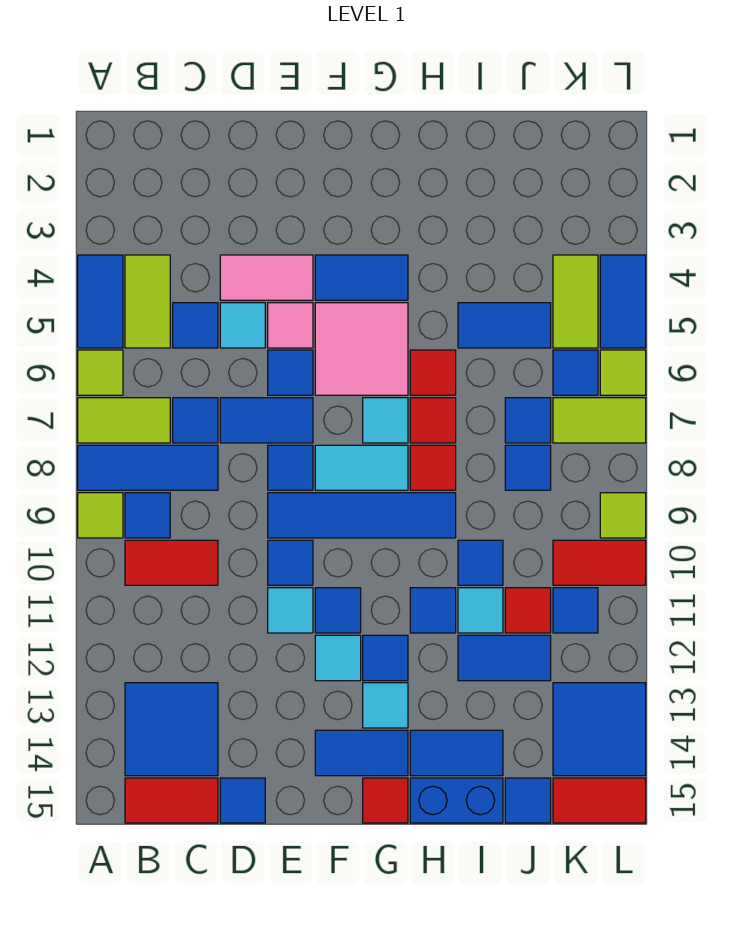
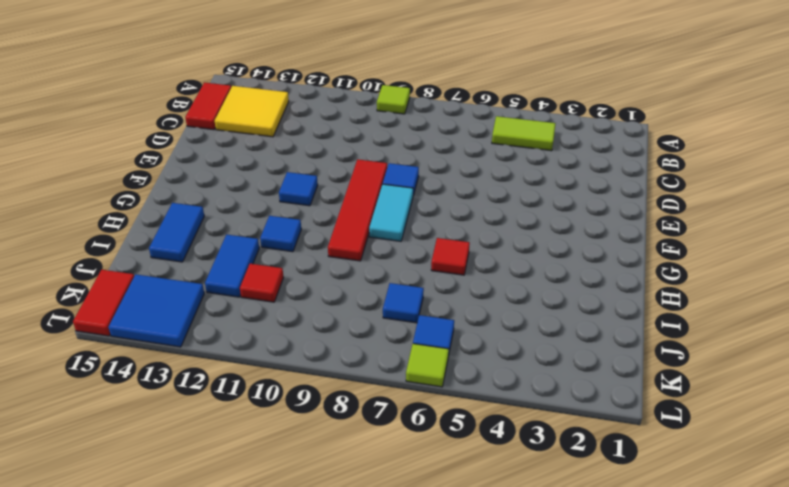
yellow tile B13:C14 level 1 -> blue tile B13:C14 level 1
red tile E9:H9 level 1 -> blue tile E9:H9 level 1
none -> blue tile A4:A5 level 1
none -> lime tile A6 level 1
none -> lime tile A7:B7 level 1
none -> blue tile A8:C8 level 1

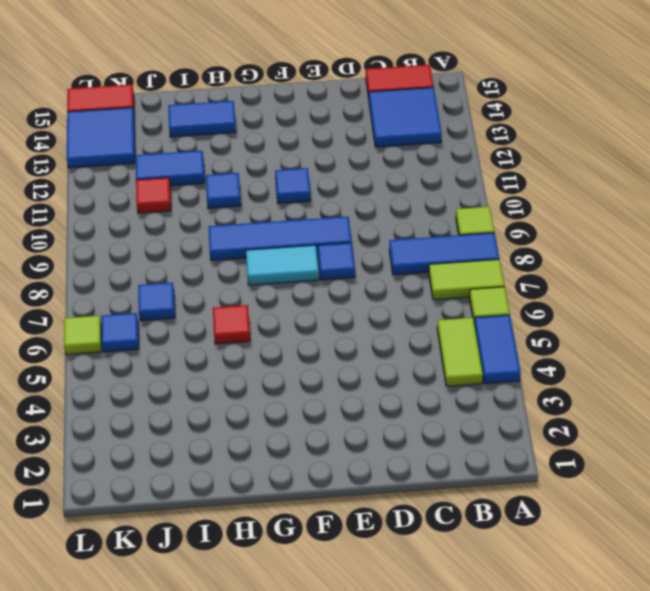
none -> blue tile B9 level 1
none -> red tile B10:C10 level 1
none -> blue tile C5 level 1
none -> blue tile C7 level 1

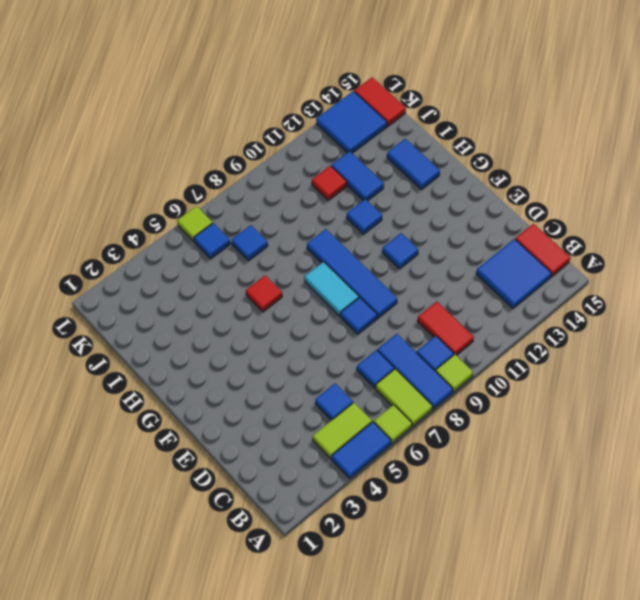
none -> pink tile D4:E4 level 1
none -> cyan tile D5 level 1
none -> blue tile D7:E7 level 1
none -> blue tile D15 level 1

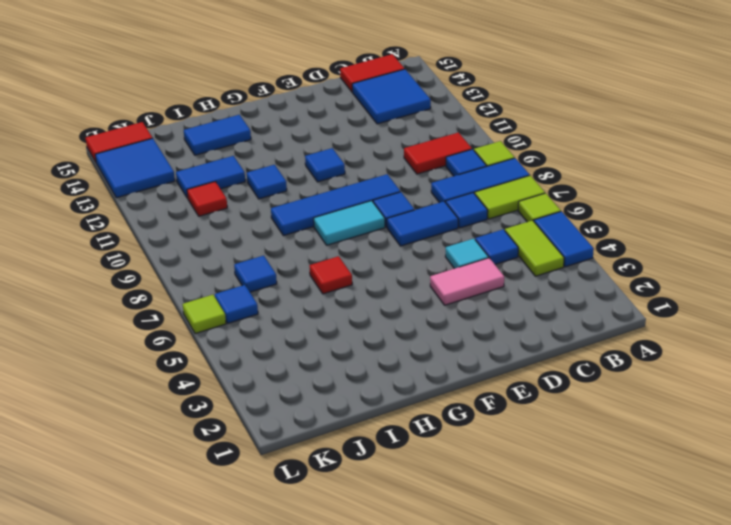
none -> blue tile D15 level 1
none -> pink tile E5 level 1
none -> blue tile E6 level 1
none -> blue tile E10 level 1

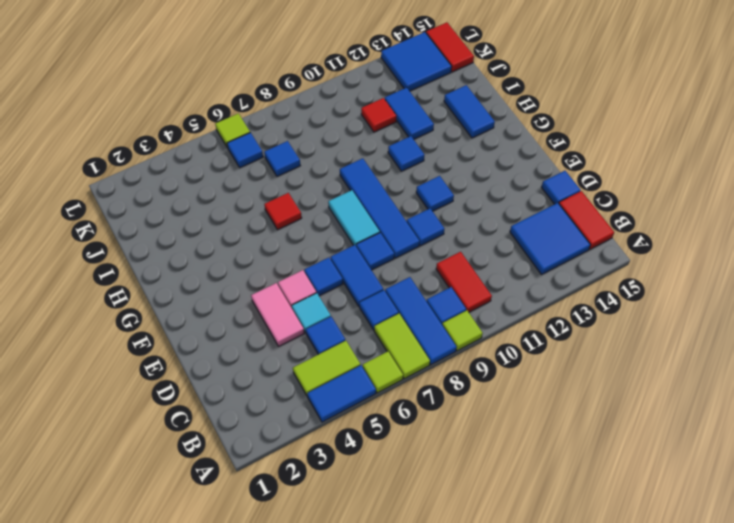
none -> cyan tile E11 level 1
none -> blue tile F4:G4 level 1
none -> pink tile F5:G6 level 1
none -> cyan tile F12 level 1

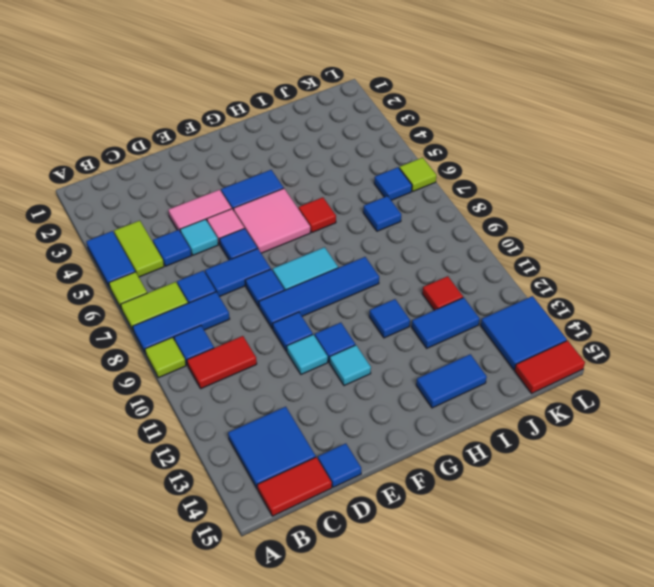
none -> blue tile F14:G14 level 1
none -> cyan tile G7 level 1
none -> blue tile G12 level 1
none -> cyan tile G13 level 1

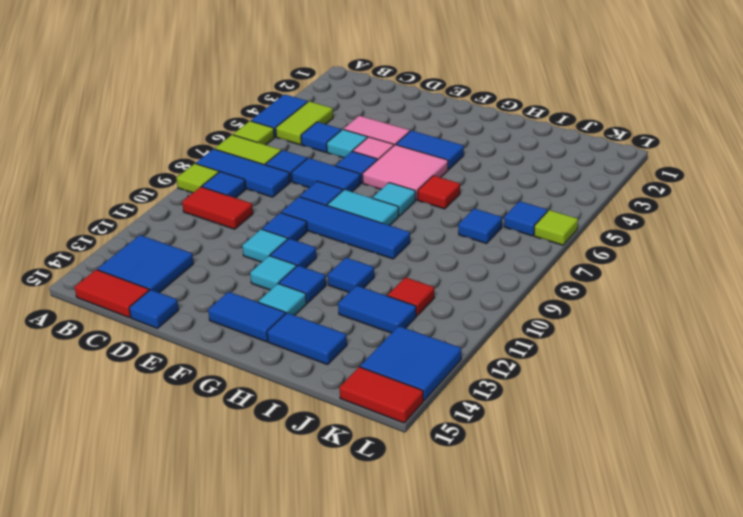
none -> red tile G15 level 1
none -> red tile H7 level 1
none -> red tile H8 level 1
none -> blue brick H15:I15 level 1

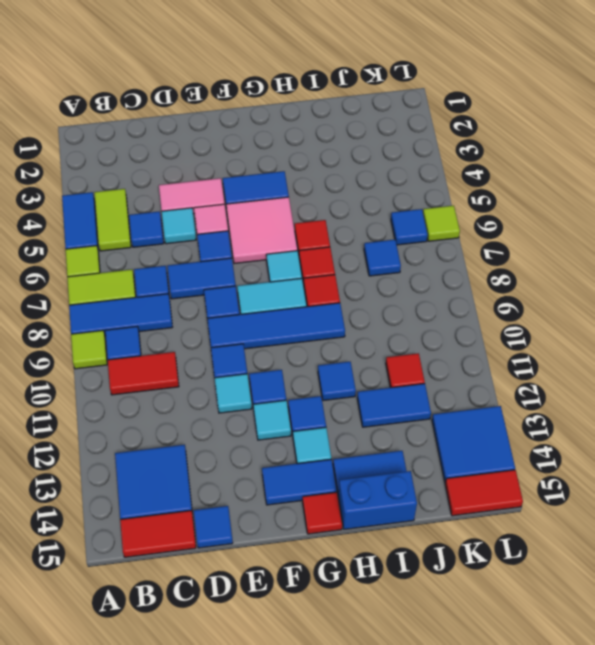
none -> blue tile I5:J5 level 1
none -> blue tile I10 level 1
none -> cyan tile I11 level 1
none -> blue tile J8 level 1

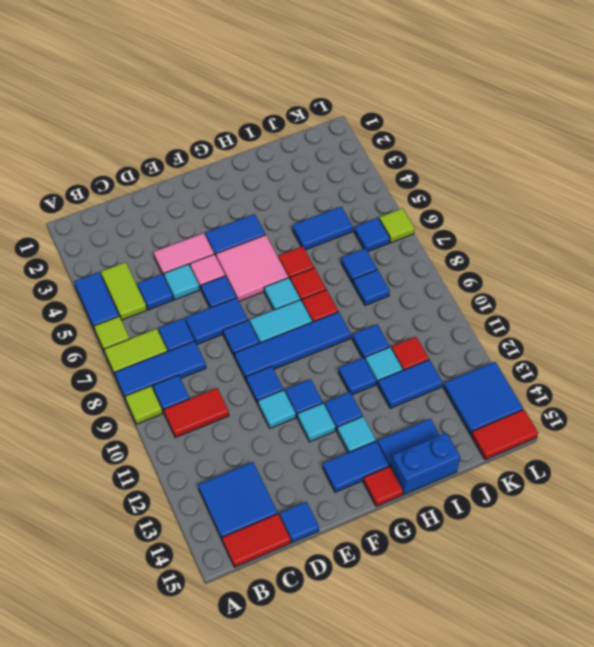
none -> blue tile J15 level 1
none -> lime tile K4:K5 level 1
none -> lime tile K7:L7 level 1
none -> red tile K10:L10 level 1

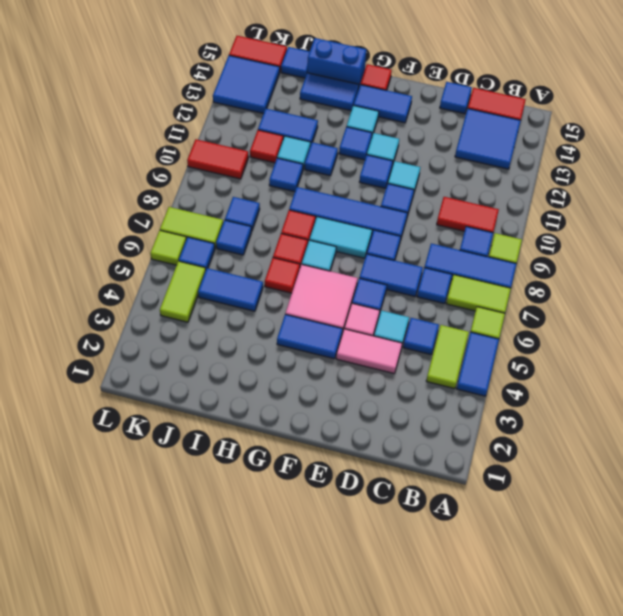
none -> blue tile K11 level 1
none -> blue tile L4:L5 level 1
none -> lime tile L9 level 1

